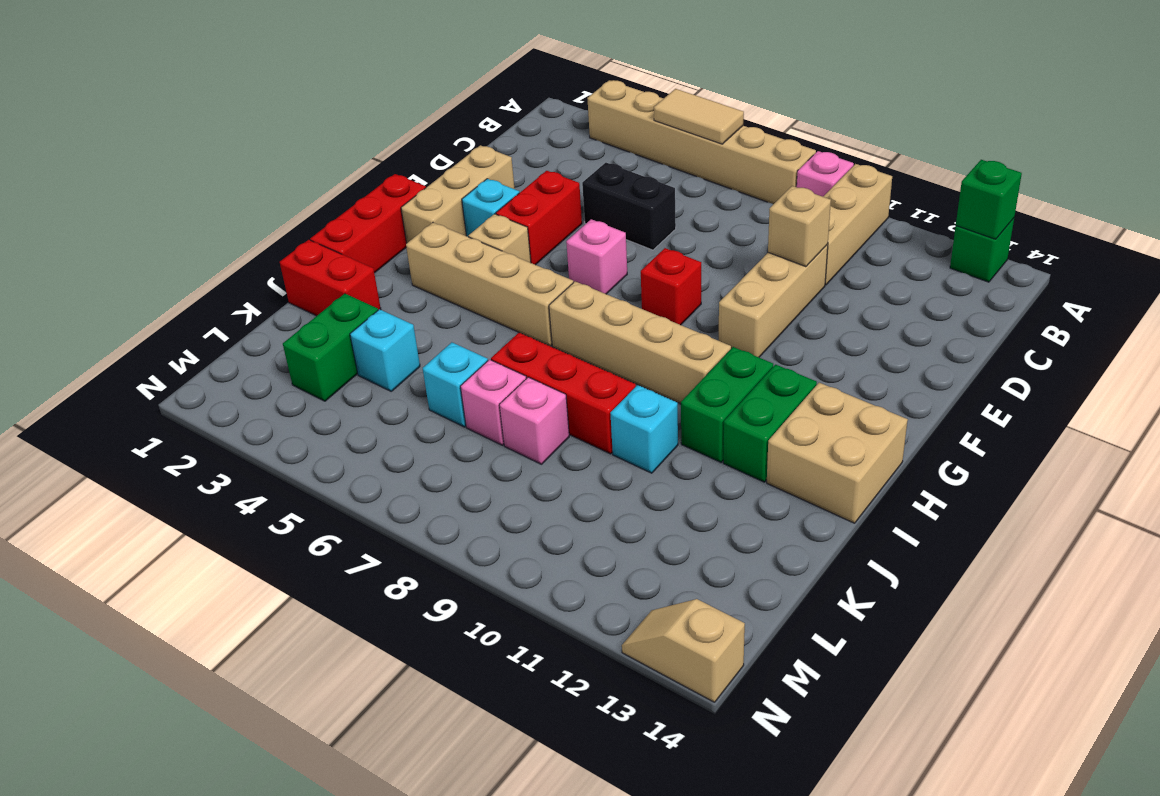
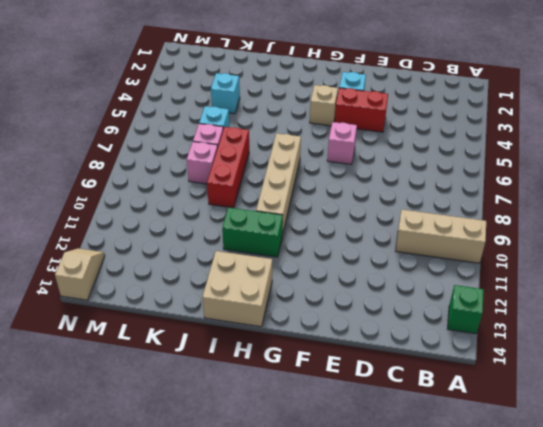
none -> tan brick A3:A8 level 1
none -> pink brick A9 level 1
none -> black brick D5:D6 level 1
none -> tan brick D10:F10 level 1

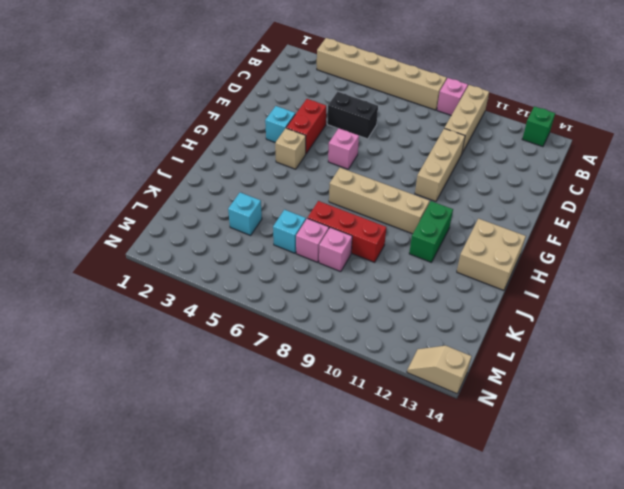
none -> tan brick E2:G2 level 1
none -> red brick F8 level 1
none -> red brick G1:I1 level 1
none -> tan brick H3:H6 level 1

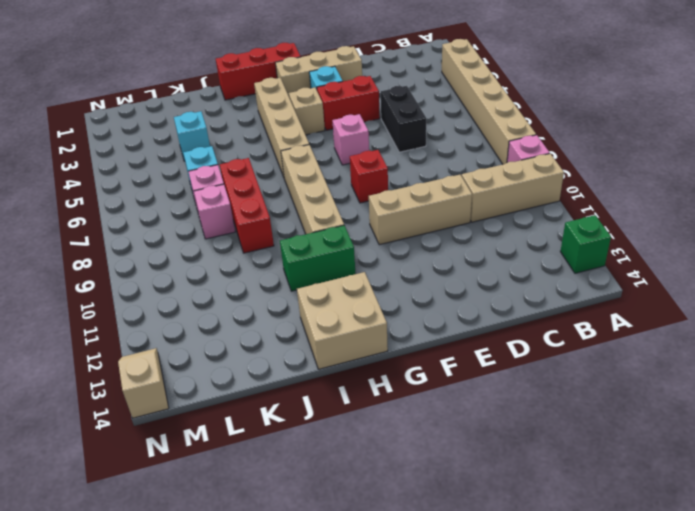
none -> green brick H12:I12 level 1
none -> red brick J1:J2 level 1
none -> cyan brick J10 level 1
none -> green brick K3:L3 level 1

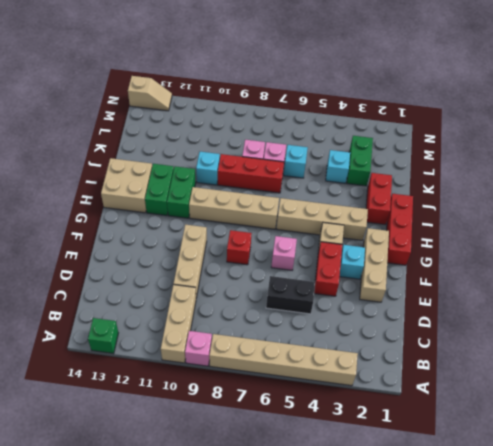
red brick I2:J2 level 1 -> red brick J1:J2 level 1
none -> tan tile A5:A6 level 2
none -> green brick A13 level 2
none -> tan brick D10 level 2

